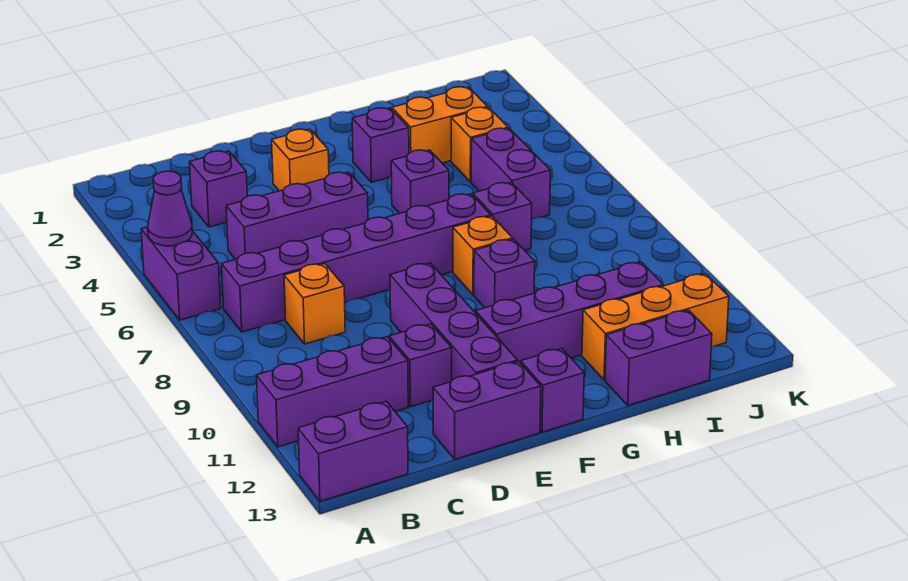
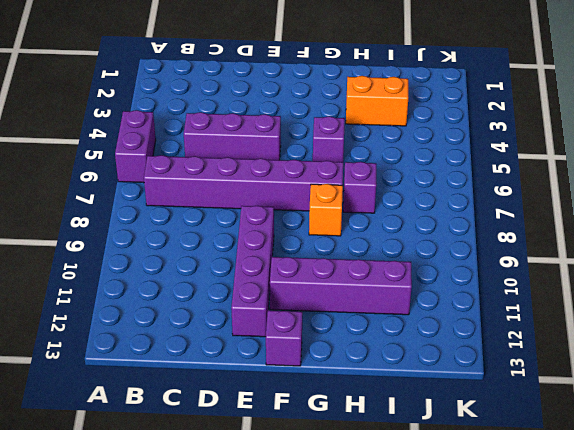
none -> purple brick A11:C11 level 1
none -> purple brick A13:B13 level 1
none -> purple brick C3 level 1

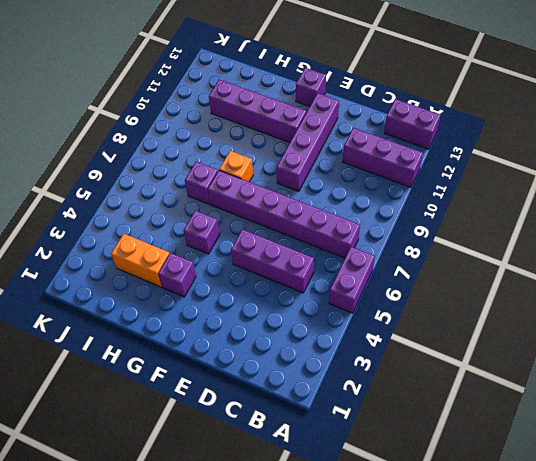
none -> purple brick C3 level 1
none -> orange brick C8 level 1
none -> purple brick D11 level 1

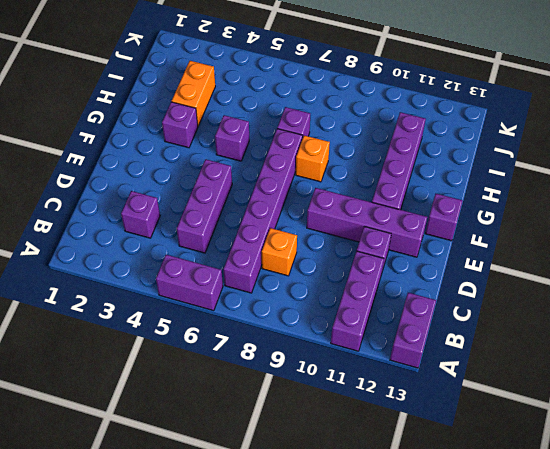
none -> purple brick D13:E13 level 1
none -> orange brick E3 level 1
none -> purple brick G9 level 1

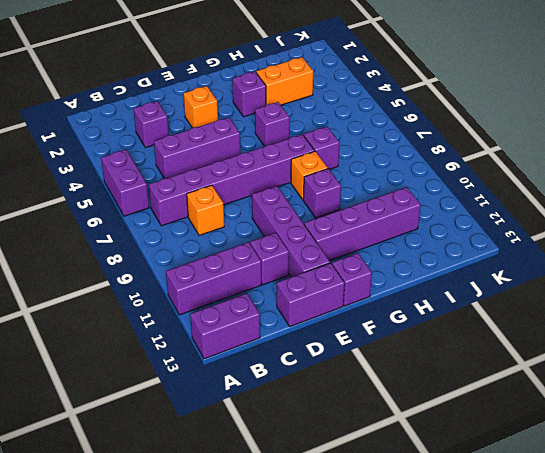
none -> orange brick H12:J12 level 1
none -> purple brick H13:I13 level 1
none -> orange brick I4 level 1

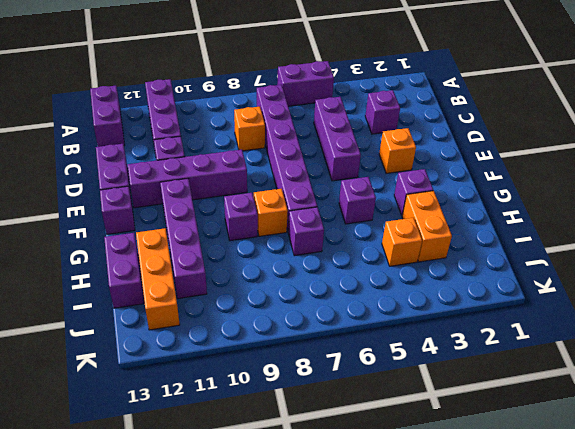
none -> purple brick I5:I6 level 1
none -> purple cone A5 level 2

